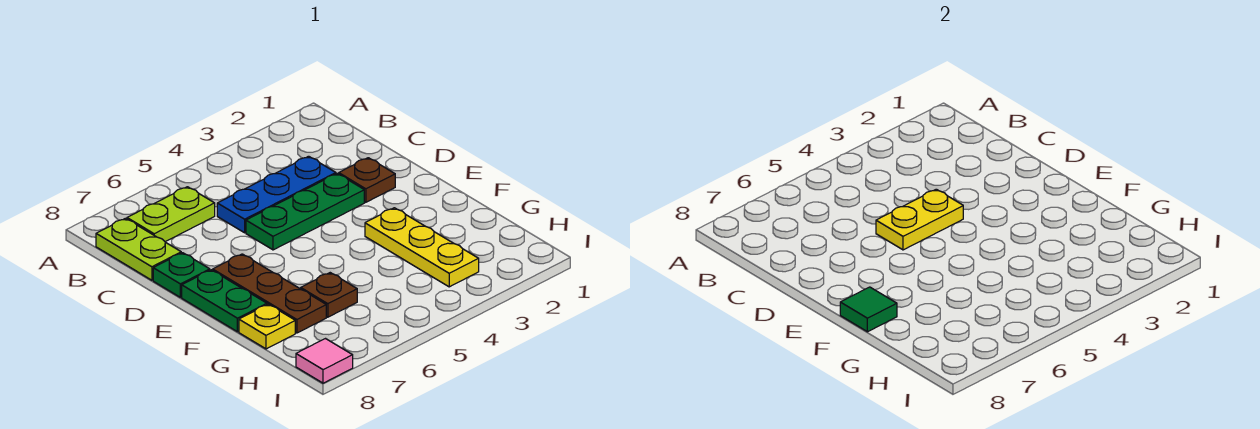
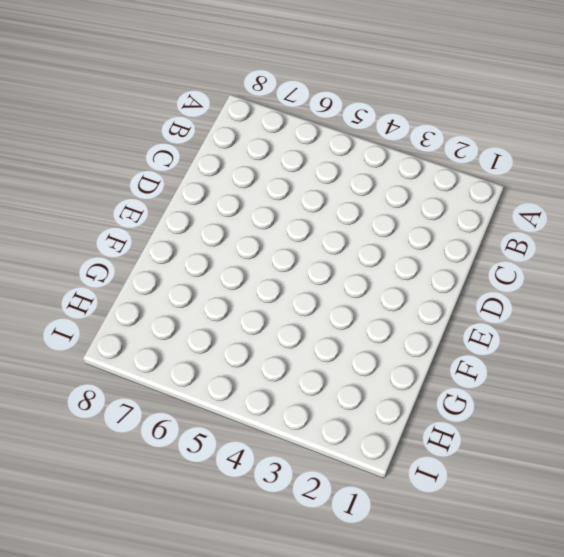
none -> lime plate B6:B7 level 1
none -> lime plate B8:C8 level 1
none -> blue plate C3:C5 level 1

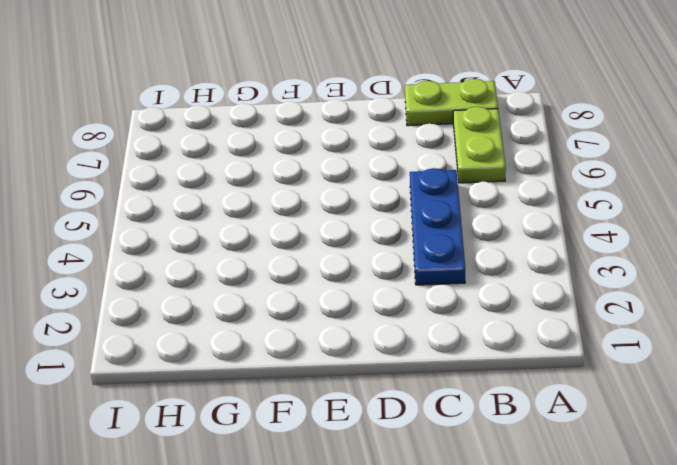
none -> brown plate D2 level 1
none -> green plate D3:D5 level 1
none -> green plate D8 level 1

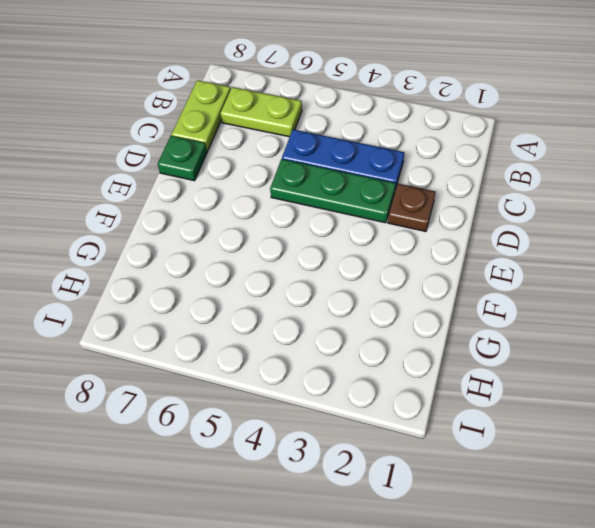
none -> brown plate E7:G7 level 1
none -> green plate E8:F8 level 1
none -> yellow plate F3:H3 level 1

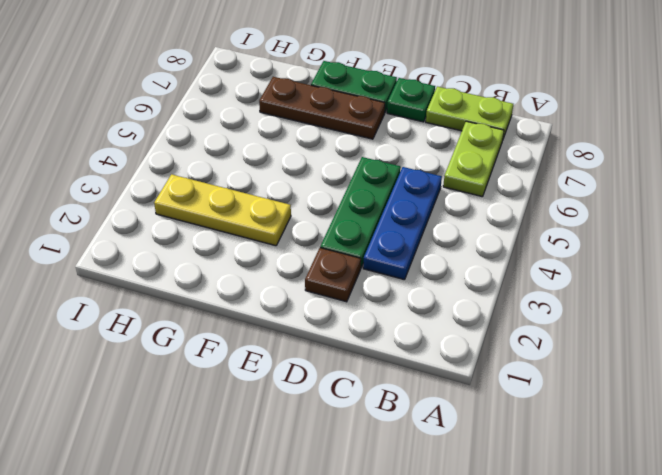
none -> brown plate G6 level 1
none -> yellow plate G8 level 1
none -> pink tile I8 level 1

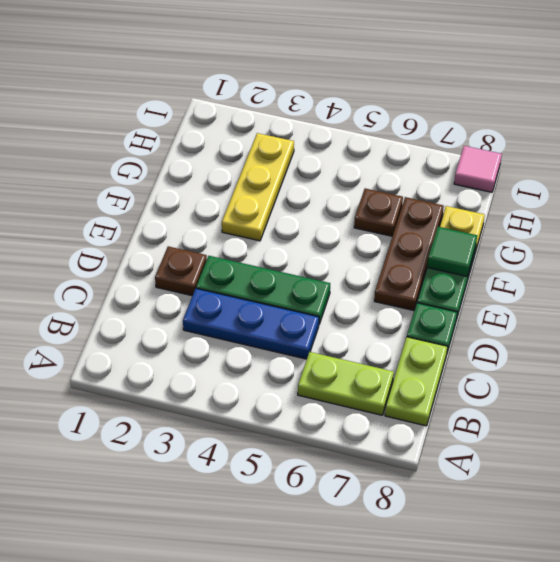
none -> yellow plate D4:D5 level 2

